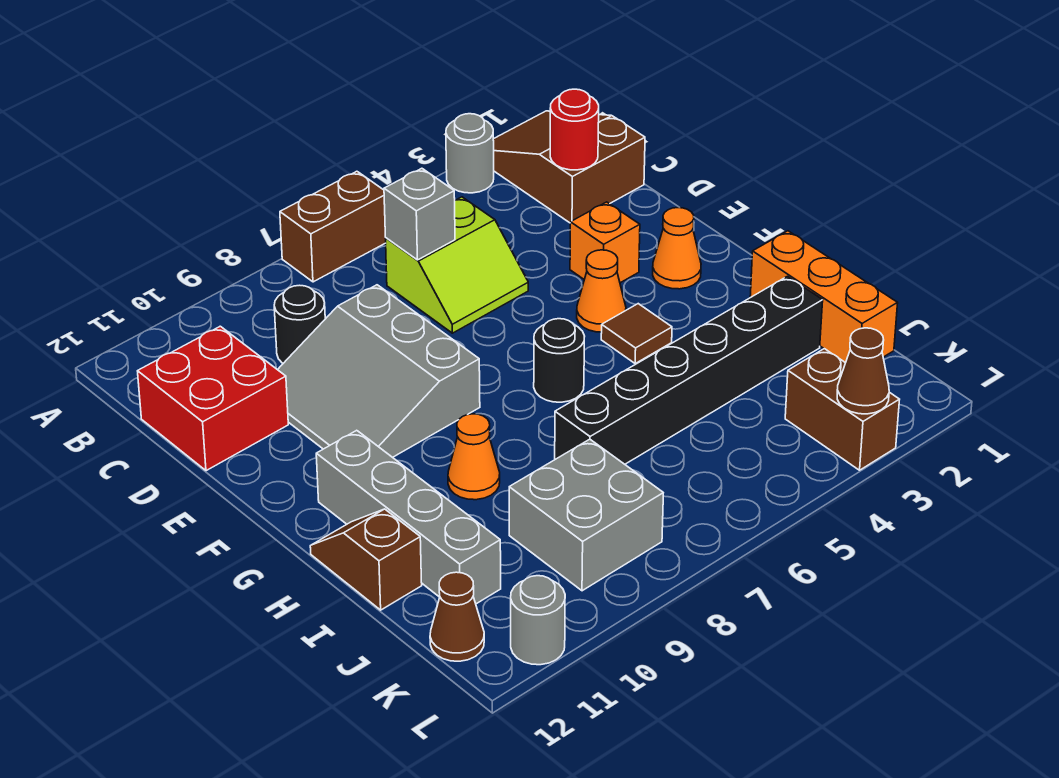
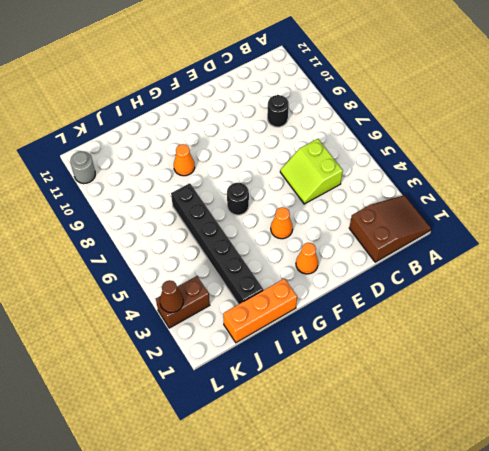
none -> grey round brick A3 level 1
none -> brown brick A6:A7 level 1
none -> red brick C11:D12 level 1

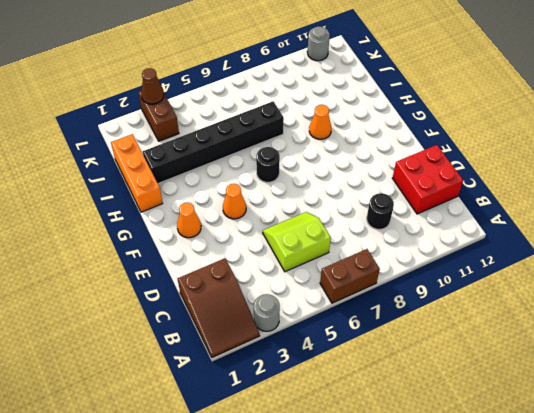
none -> grey slope D8:F10 level 1 top 8
none -> orange brick E3 level 1
none -> brown tile G4 level 1

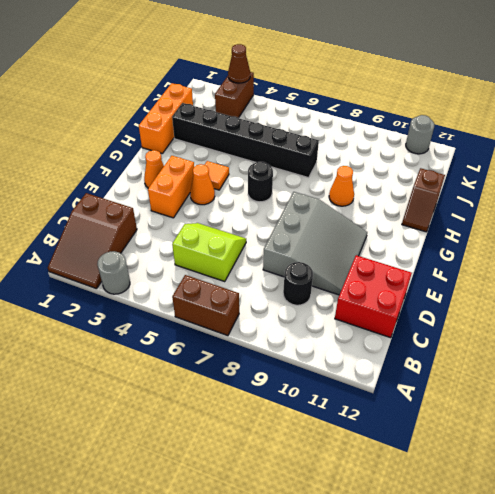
orange brick E3:F3 level 1 -> orange brick E3 level 1
orange tile G4 level 1 -> brown tile G4 level 1
none -> grey brick G11:J11 level 1
none -> grey brick J8:K9 level 1
none -> brown cone K12 level 1

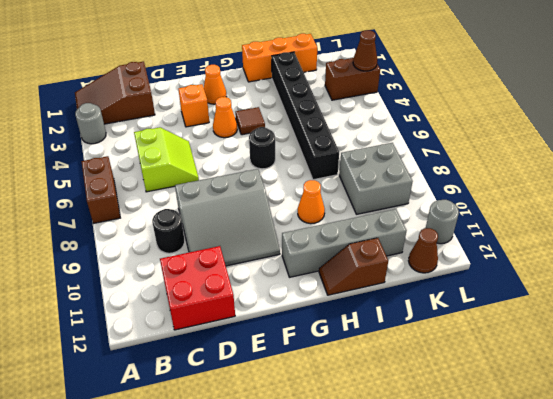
none -> red round brick C2 level 2
none -> grey brick C6 level 2

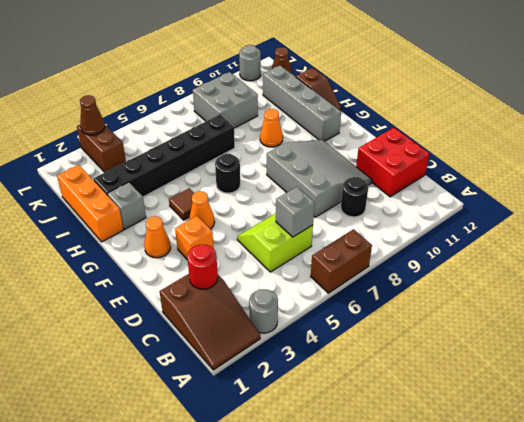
grey brick H2 level 1 -> none

